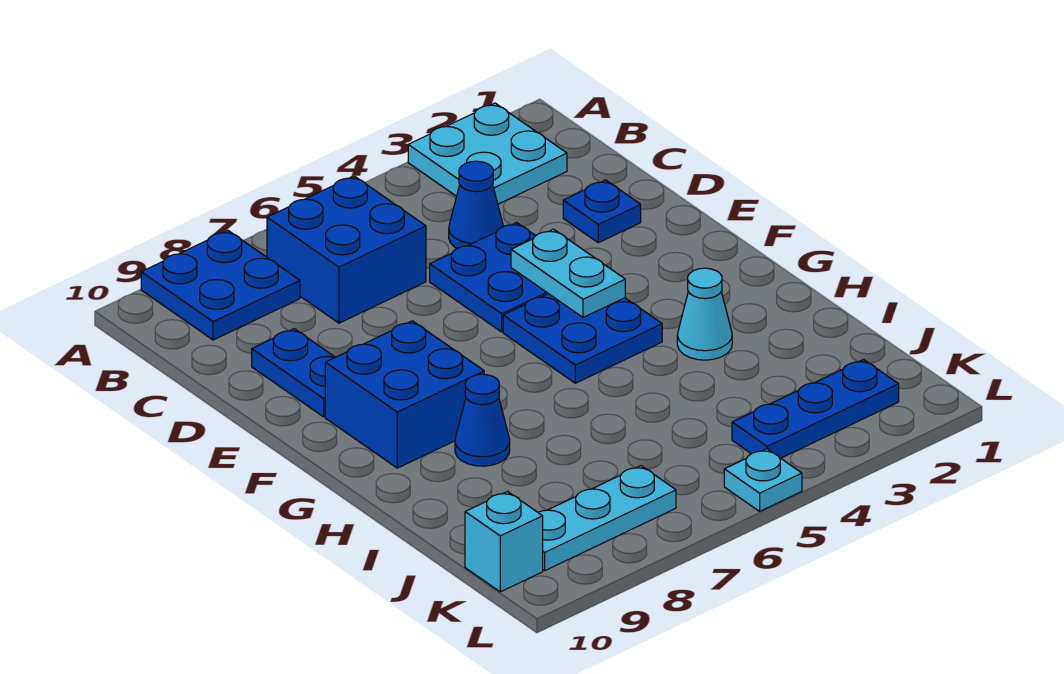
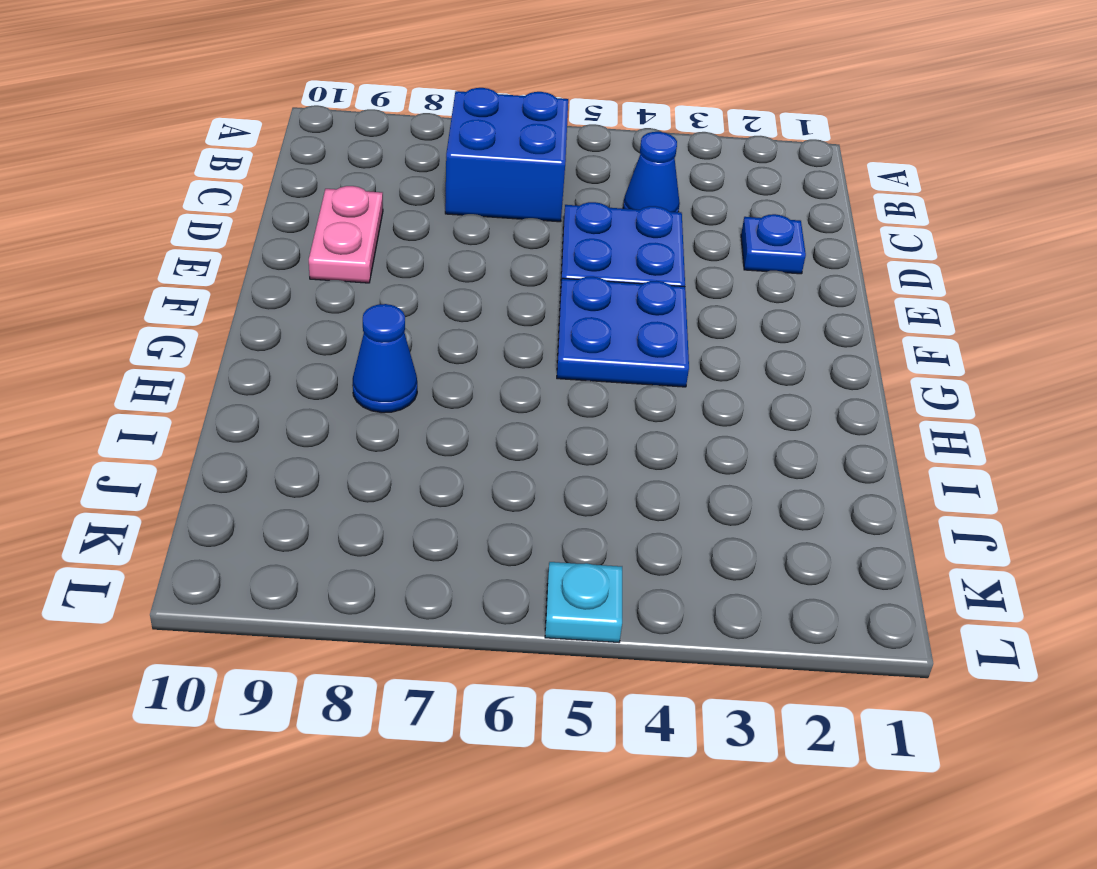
pink plate D9:E9 level 1 -> blue plate D9:E9 level 1
none -> cyan plate A2:B3 level 1
none -> blue plate A8:B9 level 1
none -> blue brick F8:G9 level 1

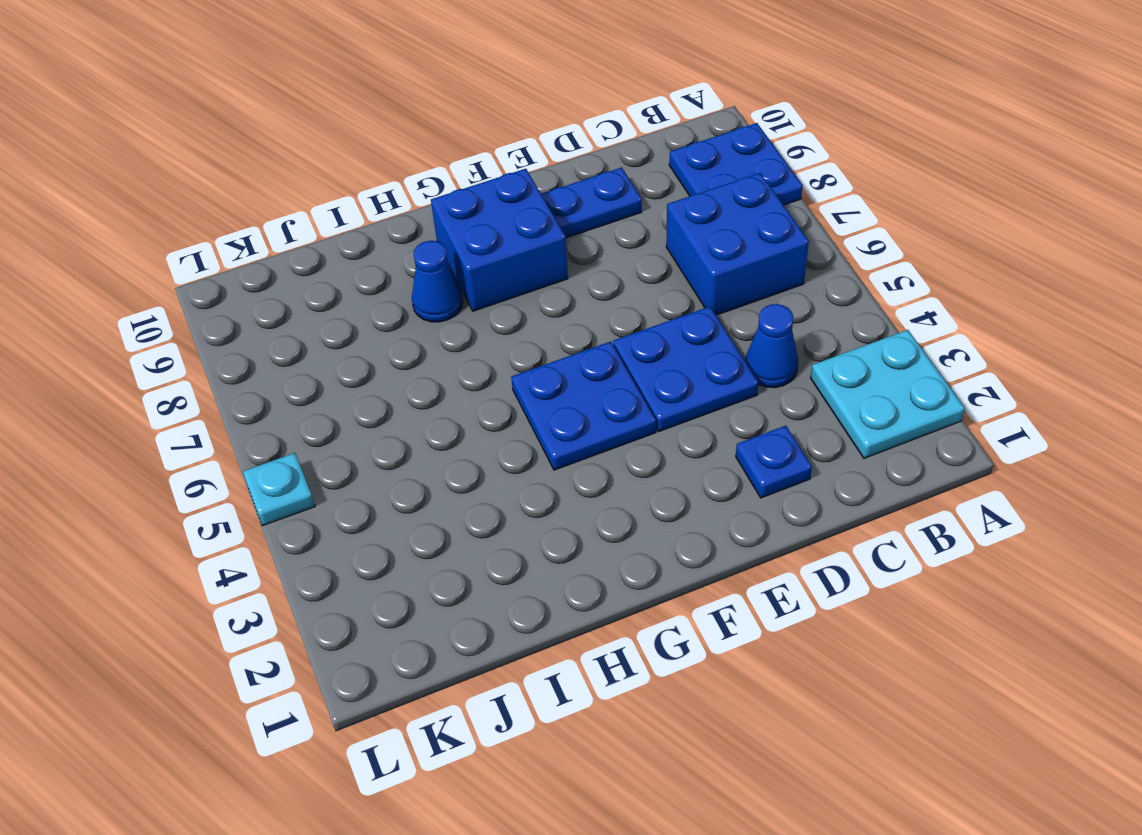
none -> cyan cone H3 level 1
none -> blue plate K2:K4 level 1
none -> cyan plate K7:K9 level 1

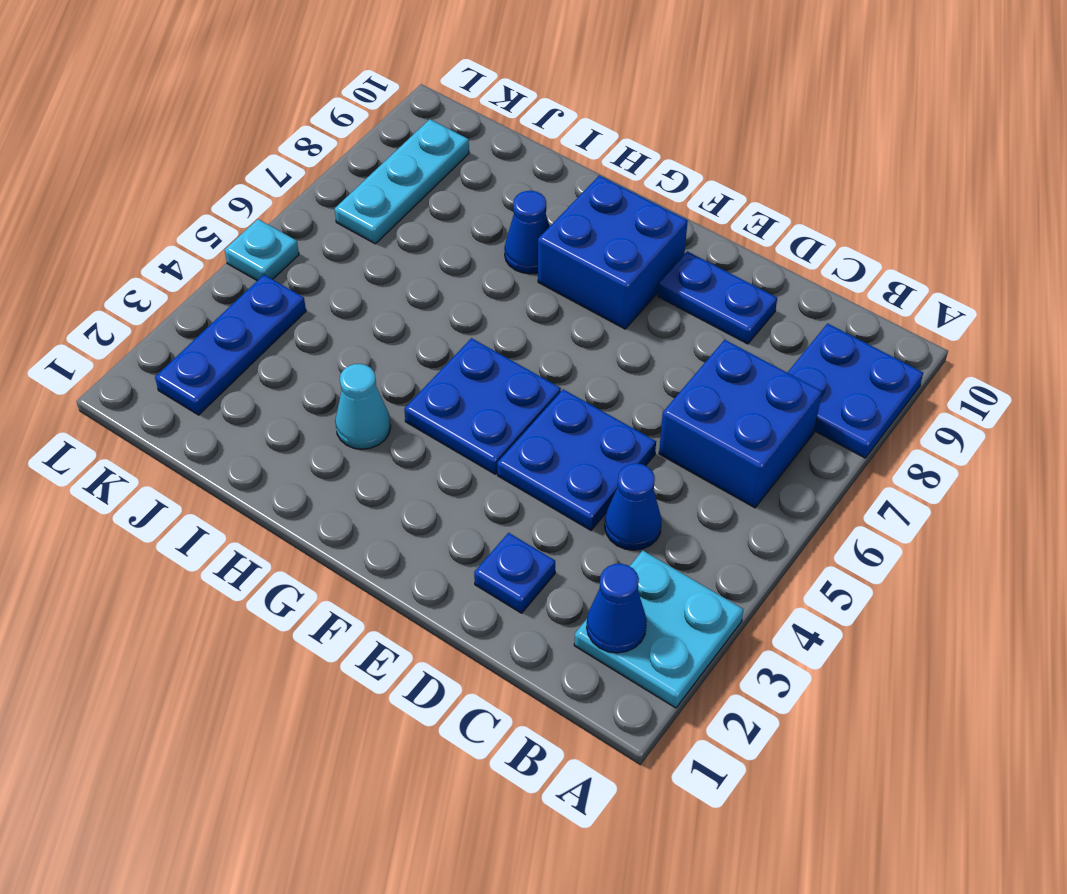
blue cone B2 level 2 -> none
none -> cyan brick K10 level 1
none -> cyan plate E4:F4 level 2

